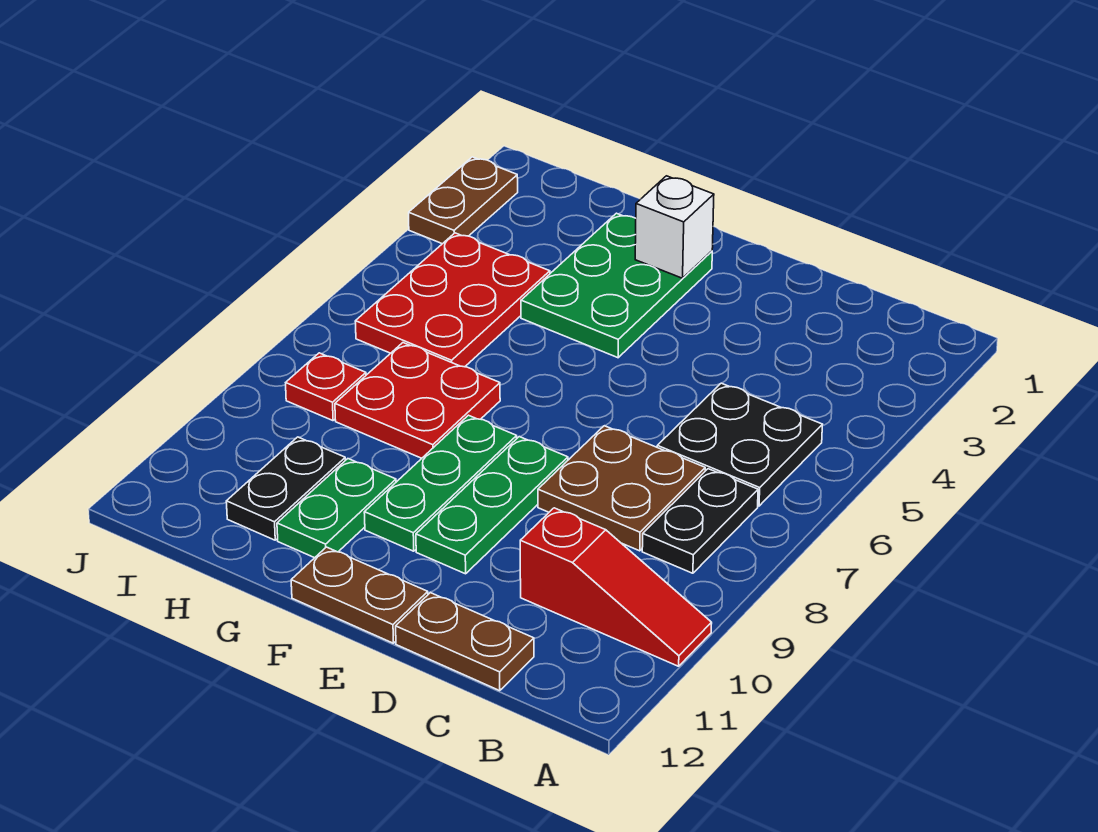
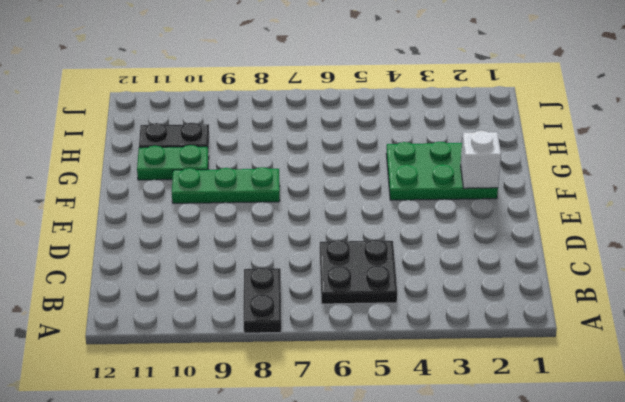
black plate A8:B8 level 1 -> black plate B7:B8 level 1
none -> red slope A10:C10 level 1 top C
none -> brown plate C7:D8 level 1
none -> brown plate C12:D12 level 1

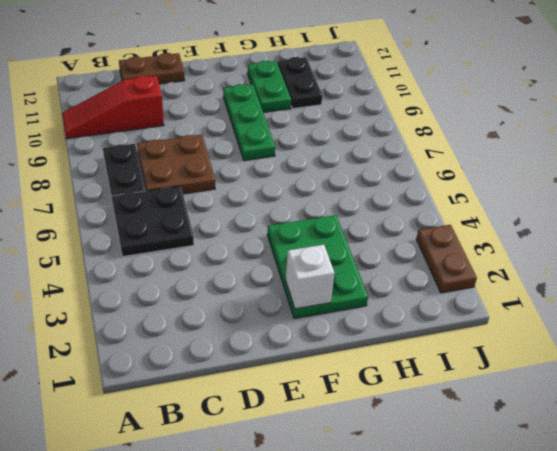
none -> green plate E8:E10 level 1
none -> brown plate E12:F12 level 1
none -> red plate G7:H8 level 1

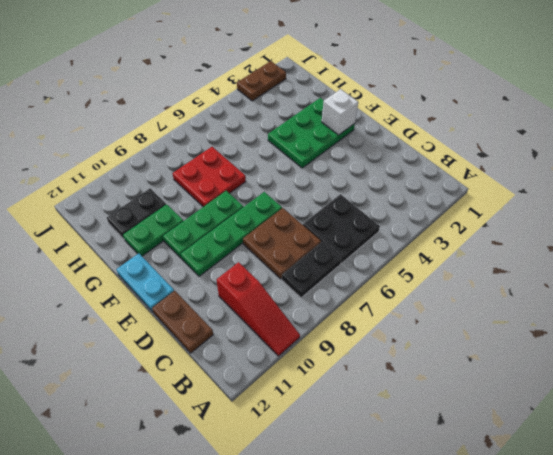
green plate E7:E10 level 1 -> green plate E8:E10 level 1
cyan plate E12:F12 level 1 -> brown plate E12:F12 level 1
none -> red plate H4:I6 level 1
none -> red plate I8 level 1

